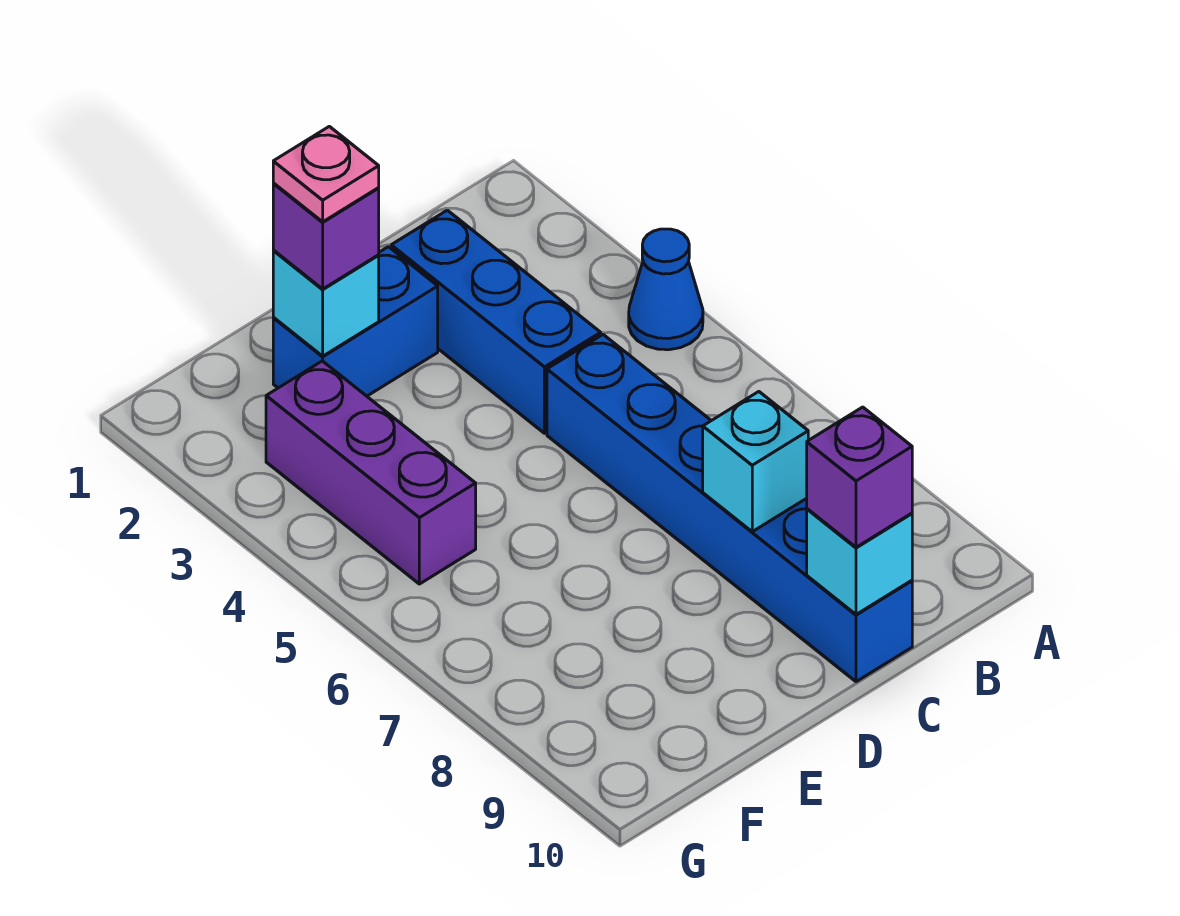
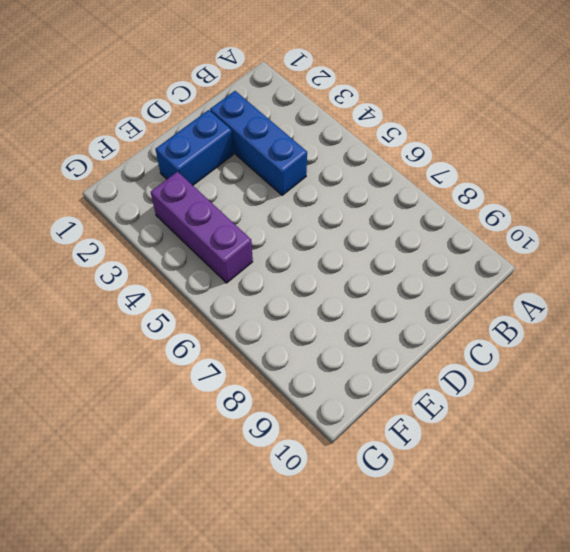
none -> blue cone A4 level 1
none -> blue brick C5:C10 level 1

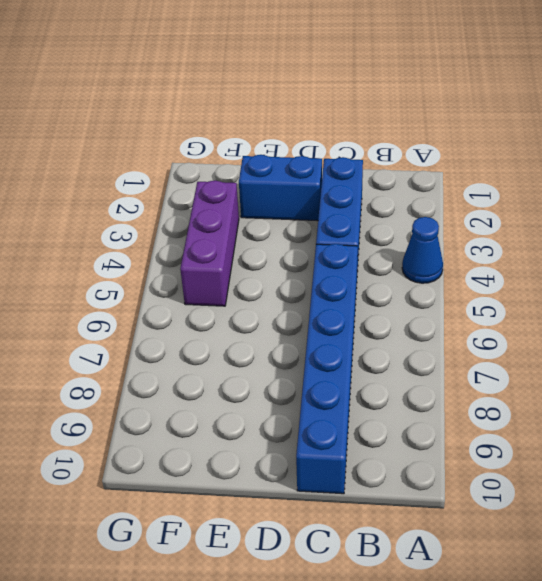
none -> cyan brick C8 level 2
none -> cyan brick C10 level 2

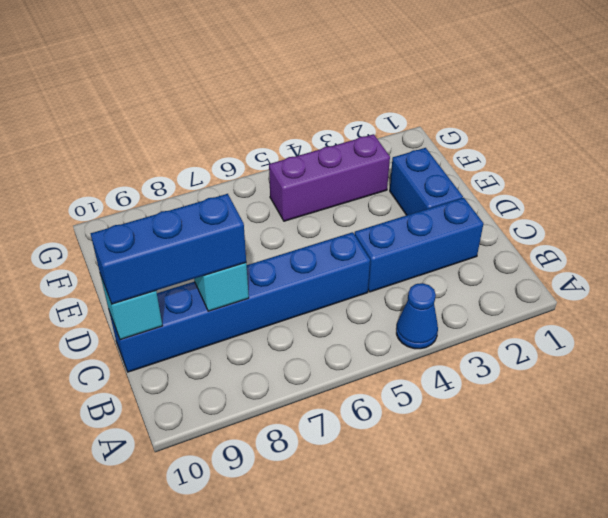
blue brick C8:C10 level 3 -> purple brick C10 level 3
none -> cyan brick E2 level 2
none -> purple brick E2 level 3

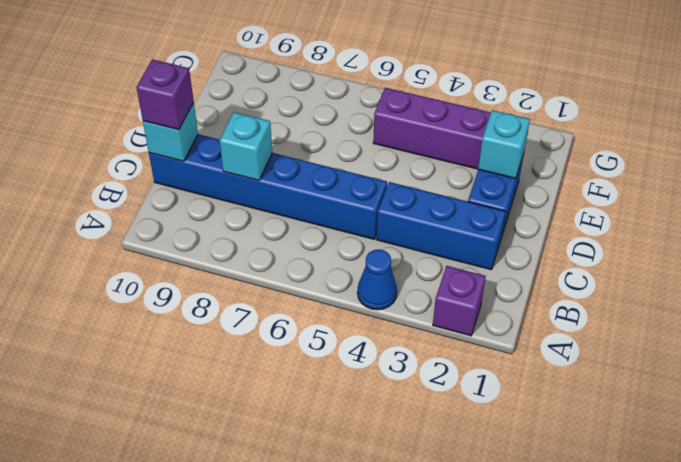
purple brick A2 level 1 -> purple brick E2 level 3
none -> pink plate E2 level 4

